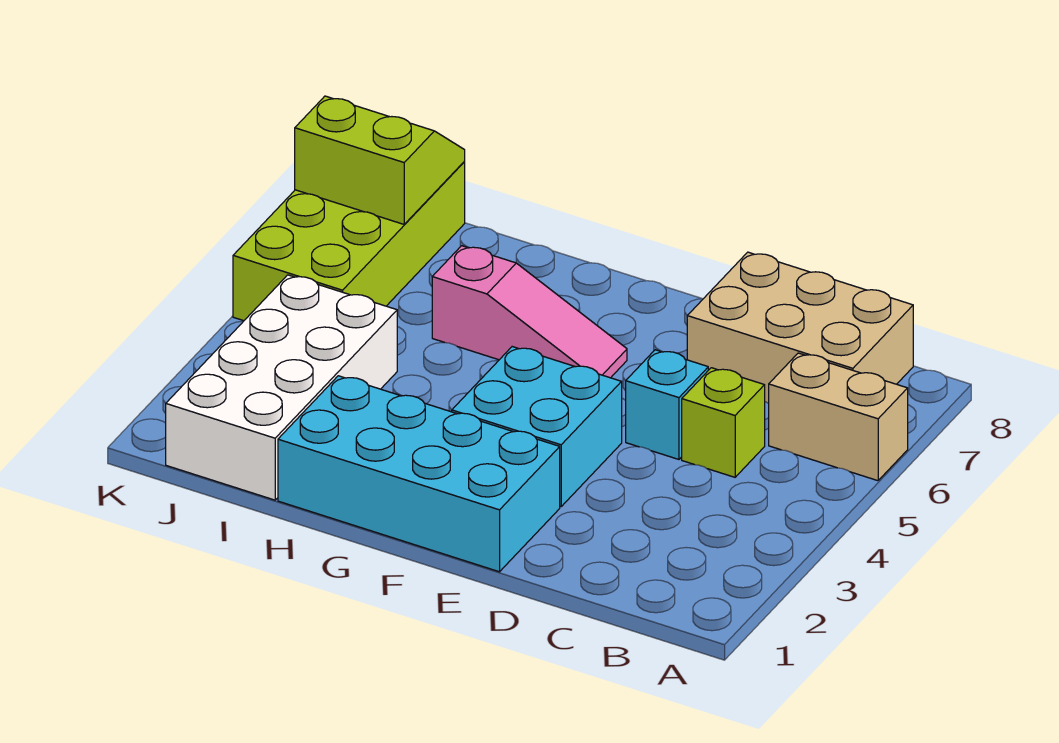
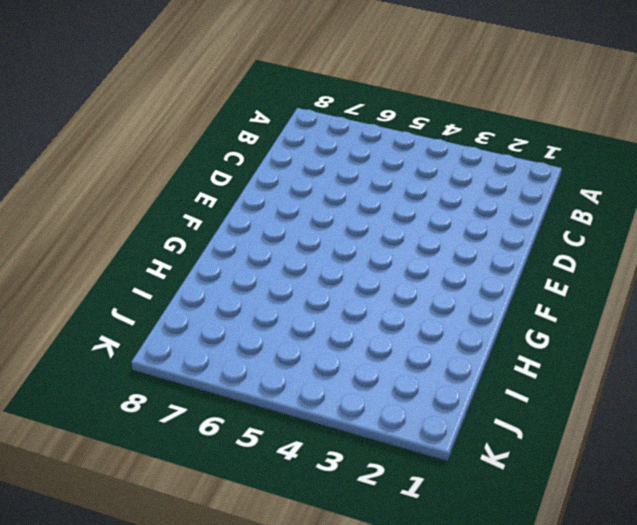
none -> tan brick A6:B6 level 1
none -> tan brick B7:D8 level 1

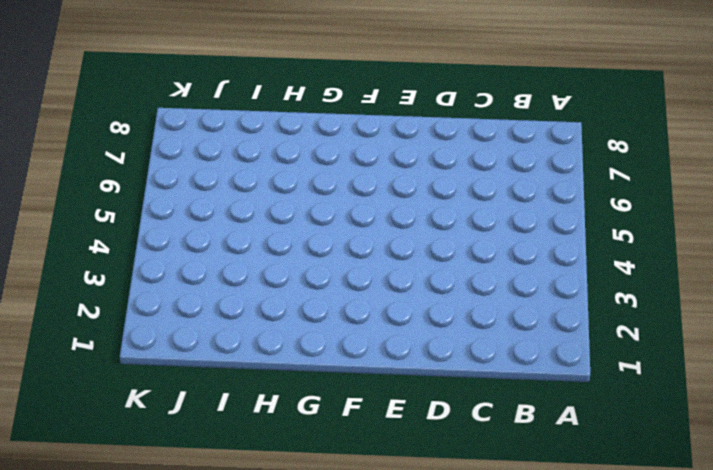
none -> tan brick A6:B6 level 1
none -> tan brick B7:D8 level 1

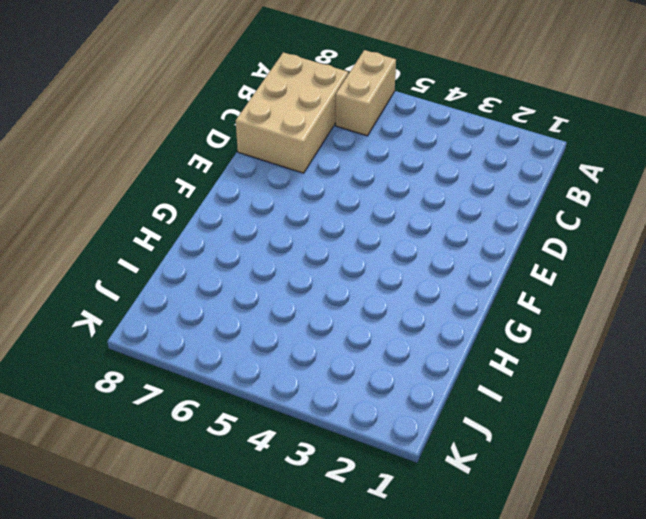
none -> lime brick C5 level 1
none -> cyan brick D5 level 1

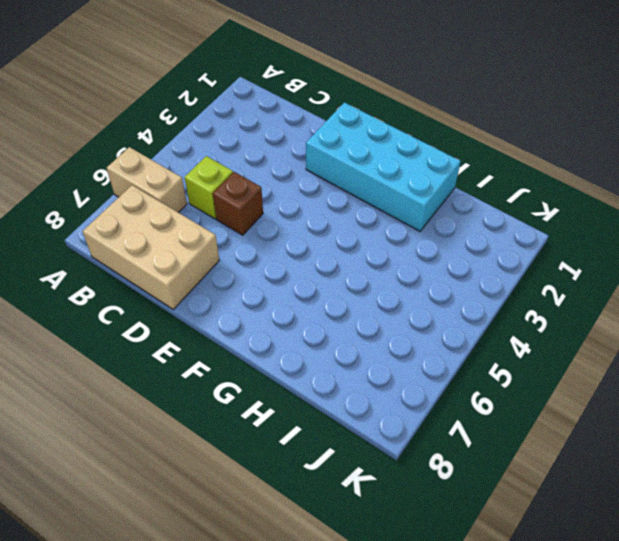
brown brick D5 level 1 -> cyan brick D5 level 1
none -> cyan brick E3:F4 level 1
none -> pink slope F6:H6 level 1 top H

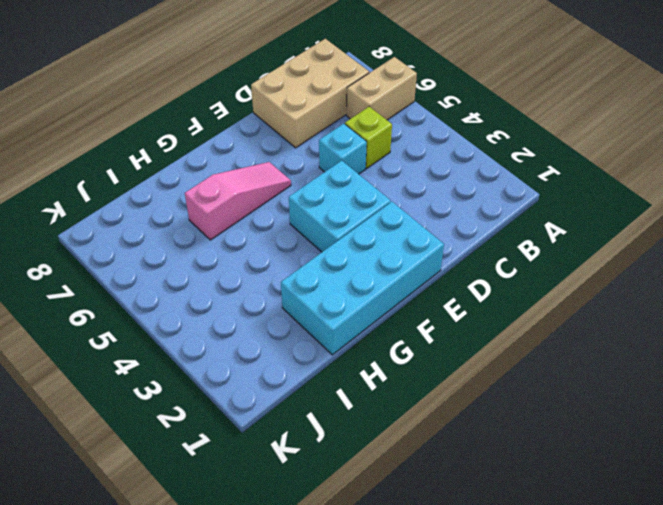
none -> white brick I1:J4 level 1
none -> lime brick J5:K8 level 1

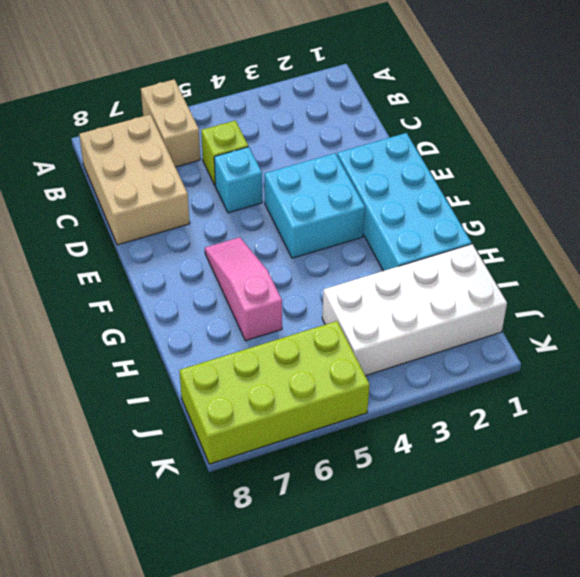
none -> lime slope J7:K8 level 2 top 7

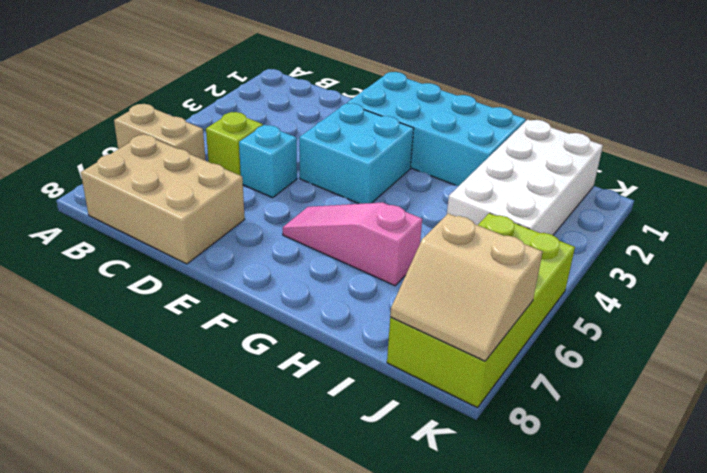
tan slope J7:K8 level 2 top 7 -> lime slope J7:K8 level 2 top 7

